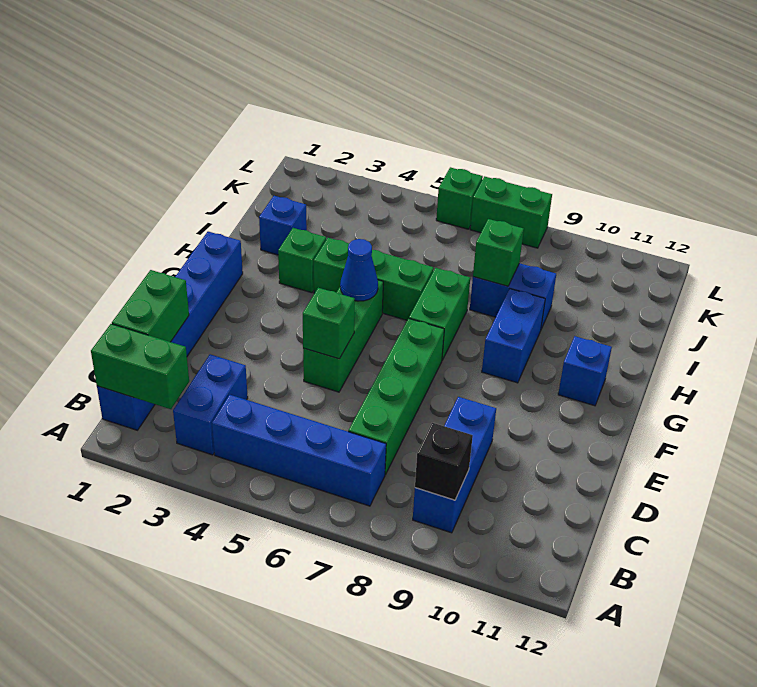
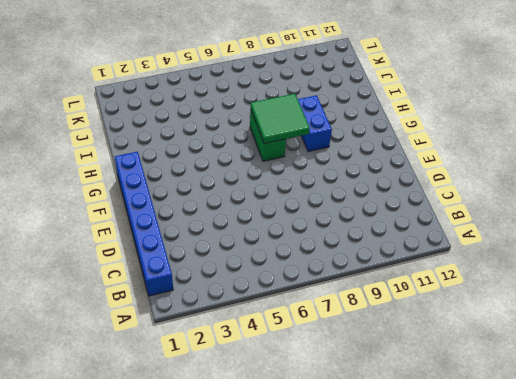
green tile G7:H8 level 2 -> none
none -> blue brick B3:C3 level 1
none -> blue brick B4:B7 level 1
none -> blue brick B9:D9 level 1

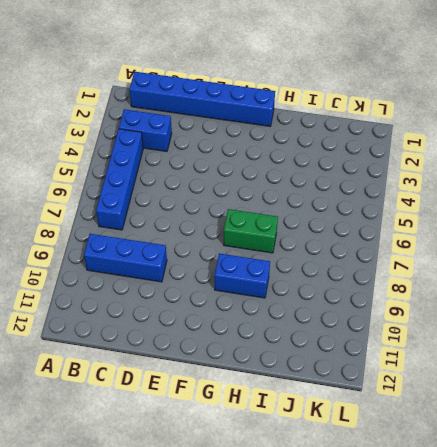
none -> green brick C7:F7 level 1
none -> green brick E5:G5 level 1
none -> blue brick G11 level 1

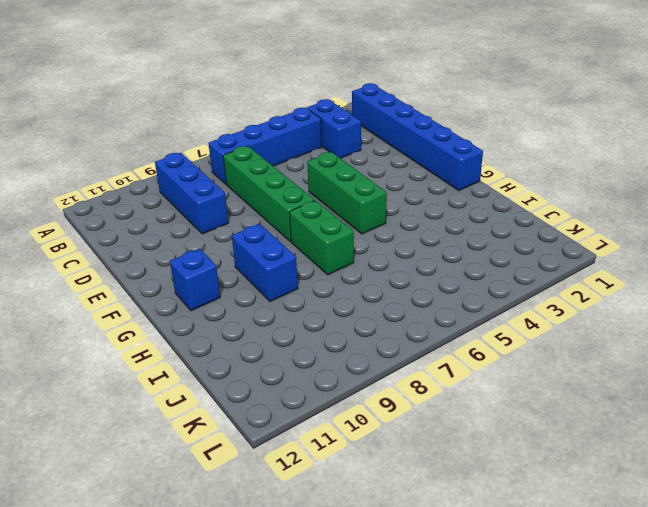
none -> green brick H3 level 1
none -> green brick H4:H6 level 1
none -> blue brick I2 level 1

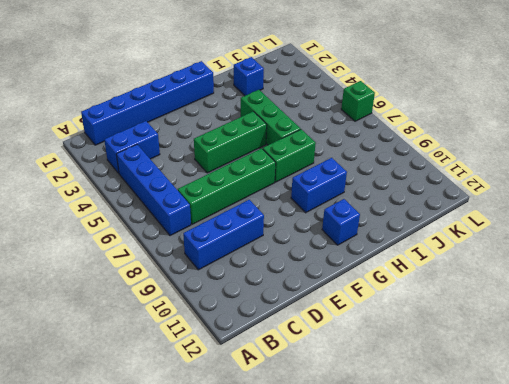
none -> green brick H3 level 1
none -> blue brick I8:I9 level 1
none -> green brick L7:L8 level 1

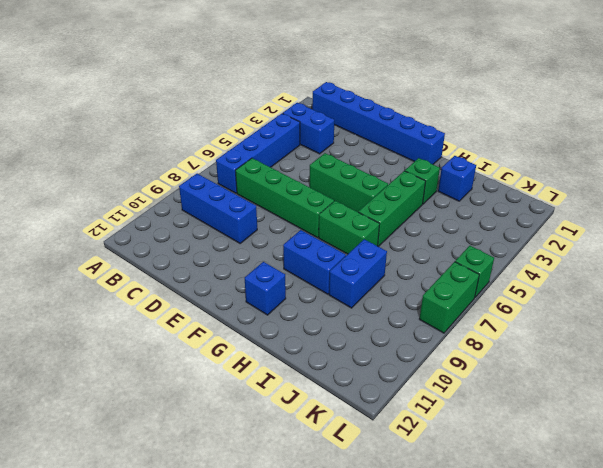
none -> green brick B1:B2 level 2
none -> black brick B9 level 2
none -> green brick C1:D1 level 2

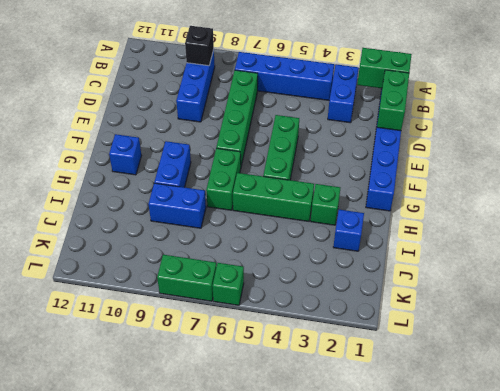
none -> green brick E5 level 2
none -> blue cone G5 level 2
none -> green brick I8 level 2

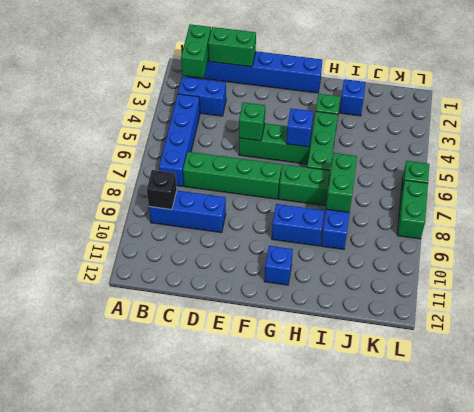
blue brick G5 level 2 -> blue cone G5 level 2
green brick I7:I8 level 2 -> green brick I8 level 2

